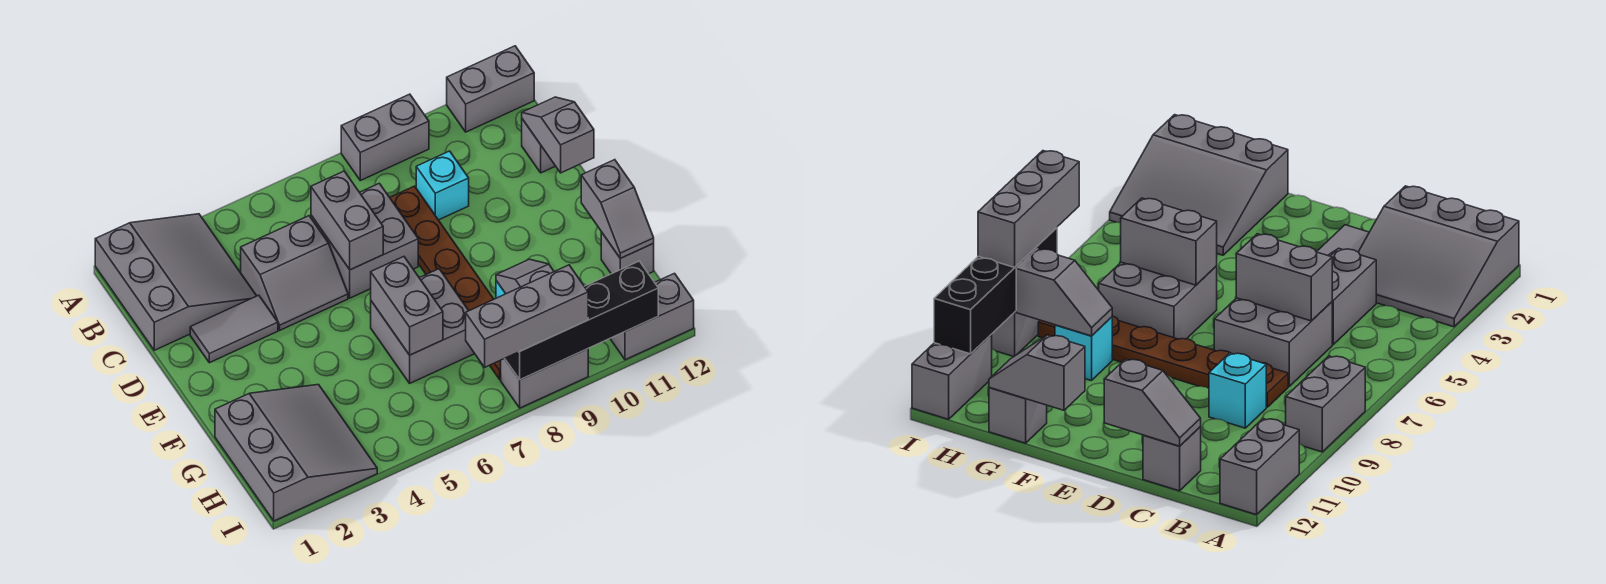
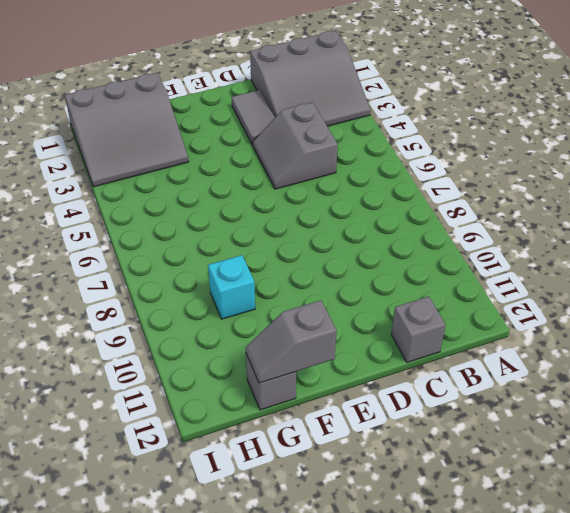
none -> grey brick A8:A9 level 1
none -> grey brick A11:A12 level 1
none -> grey brick C6:D7 level 1

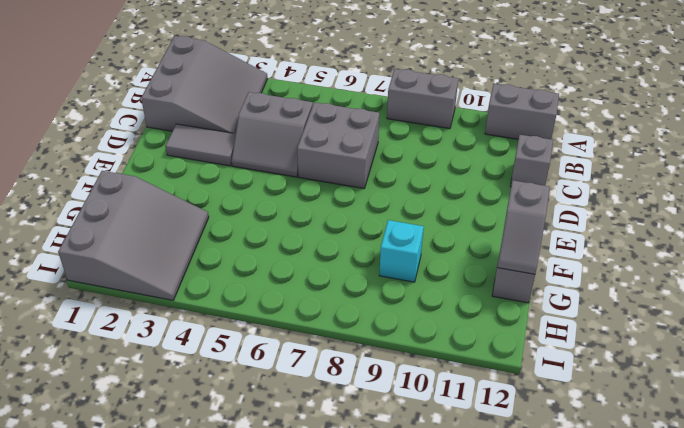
none -> brown plate C8:H8 level 1
none -> cyan brick C9 level 1
none -> grey brick F6:G7 level 1

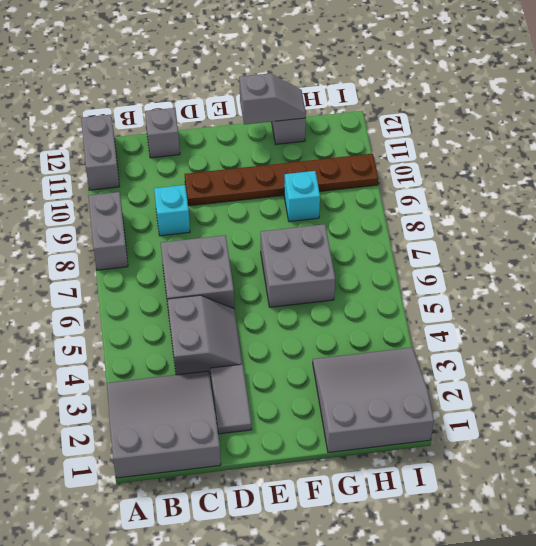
brown plate D10:I10 level 1 -> brown plate C8:H8 level 1
none -> grey brick I8:I9 level 1
none -> grey brick I11:I12 level 1
none -> grey brick C6:D6 level 2

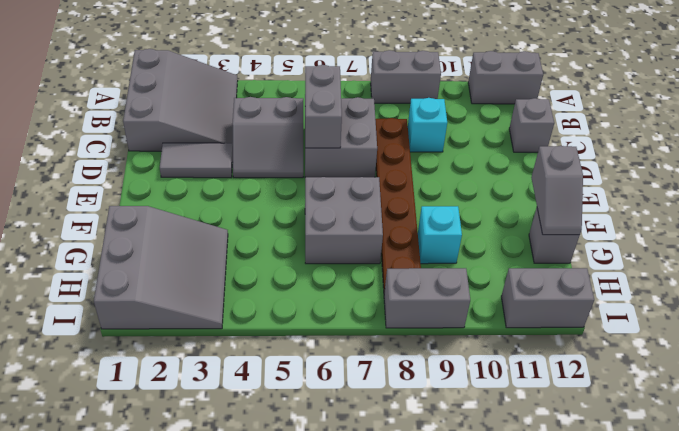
none -> grey slope C12:D12 level 2 top D
none -> grey brick F6:G6 level 2
none -> grey slope G9:H9 level 2 top H

